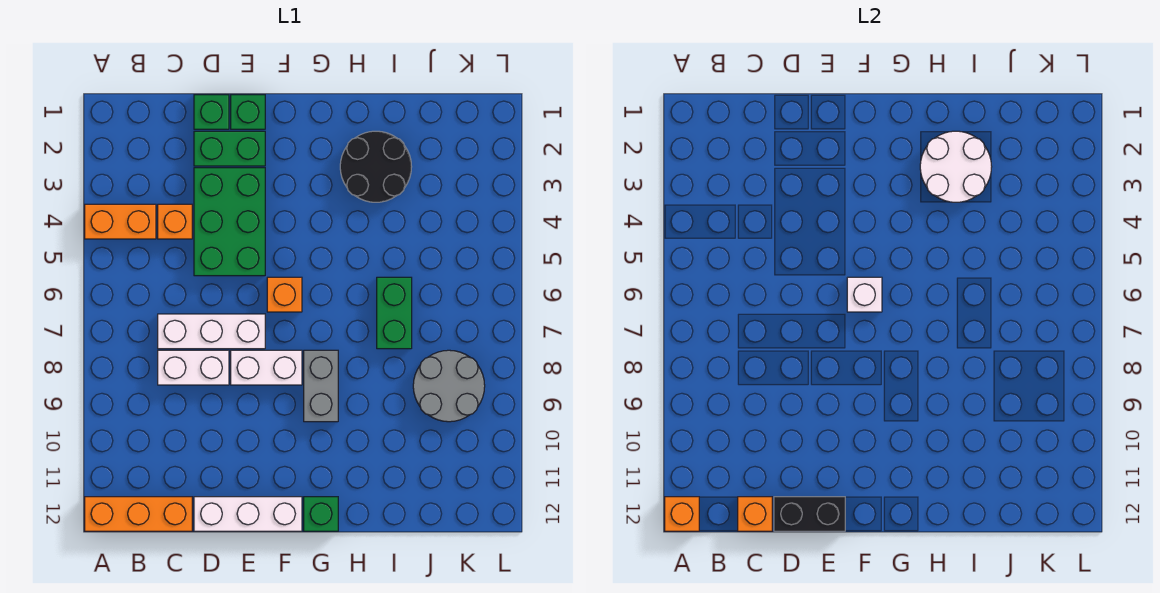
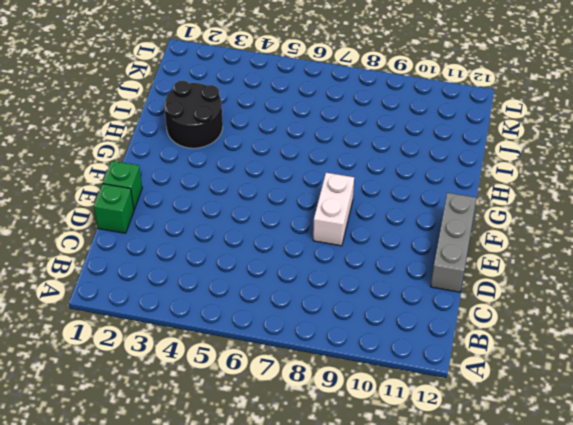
grey brick D12:F12 level 1 -> white brick D12:F12 level 1
none -> orange brick A4:B4 level 1
none -> orange brick A12:C12 level 1
none -> orange brick C4 level 1

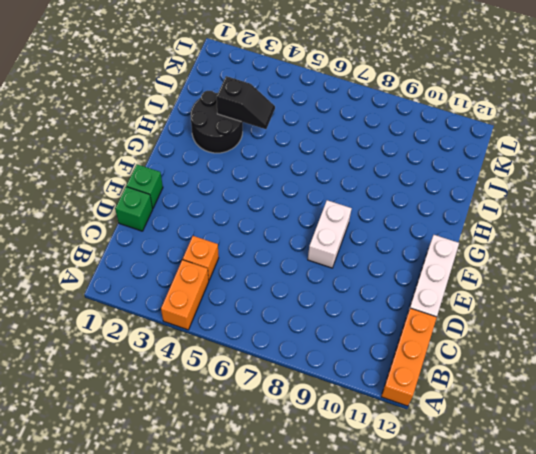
black slope I3:I4 level 2 top 3 -> white round brick H2:I3 level 2
none -> white brick C7:E7 level 1
none -> white brick C8:D8 level 1
none -> green brick D2:E2 level 1

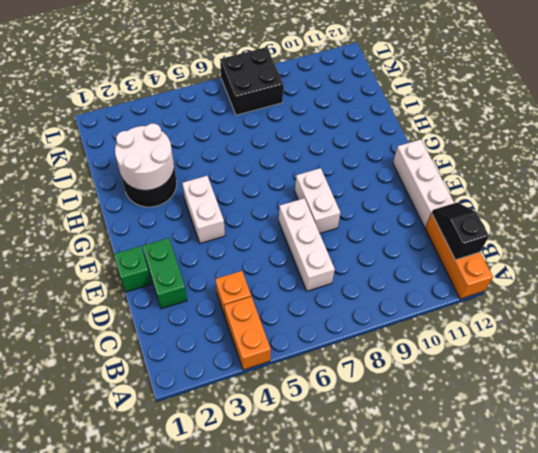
black slope B12:C12 level 2 top B -> orange brick C12 level 2
white brick F4:G4 level 1 -> white brick C8:D8 level 1
black brick K7:L8 level 1 -> grey round brick J8:K9 level 1
none -> green brick D1 level 1
none -> green brick D3:E5 level 1
none -> orange brick F6 level 1

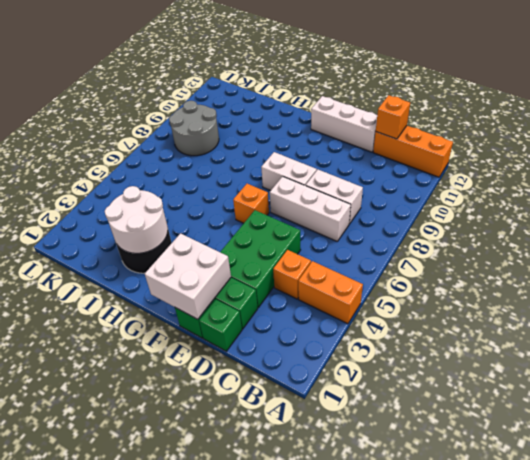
white brick E1:F2 level 2 -> none
none -> grey brick G8:G9 level 1
none -> green brick G12 level 1
none -> green brick I6:I7 level 1

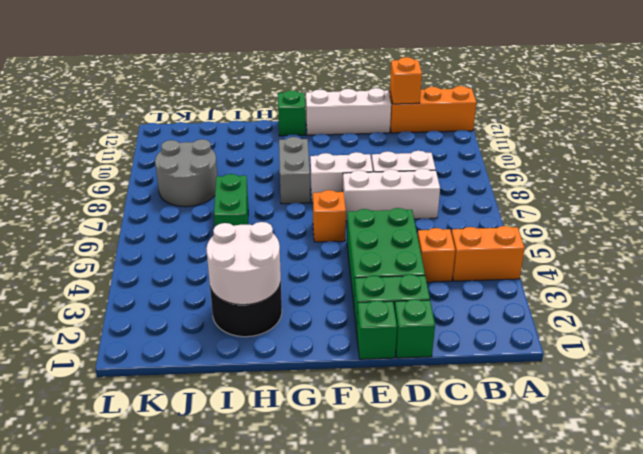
none -> orange brick A12 level 2
none -> black brick D12:E12 level 2
none -> white brick F6 level 2

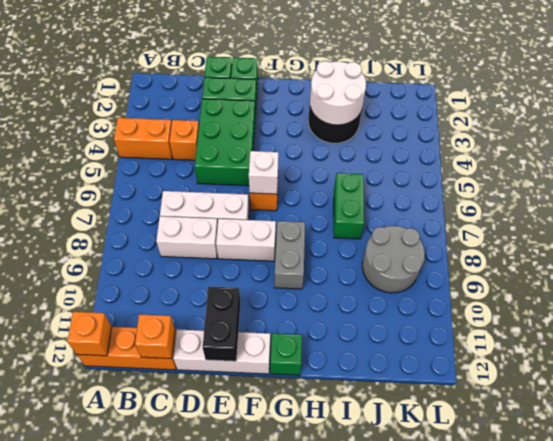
black brick E11:E12 level 2 -> black brick D12:E12 level 2

